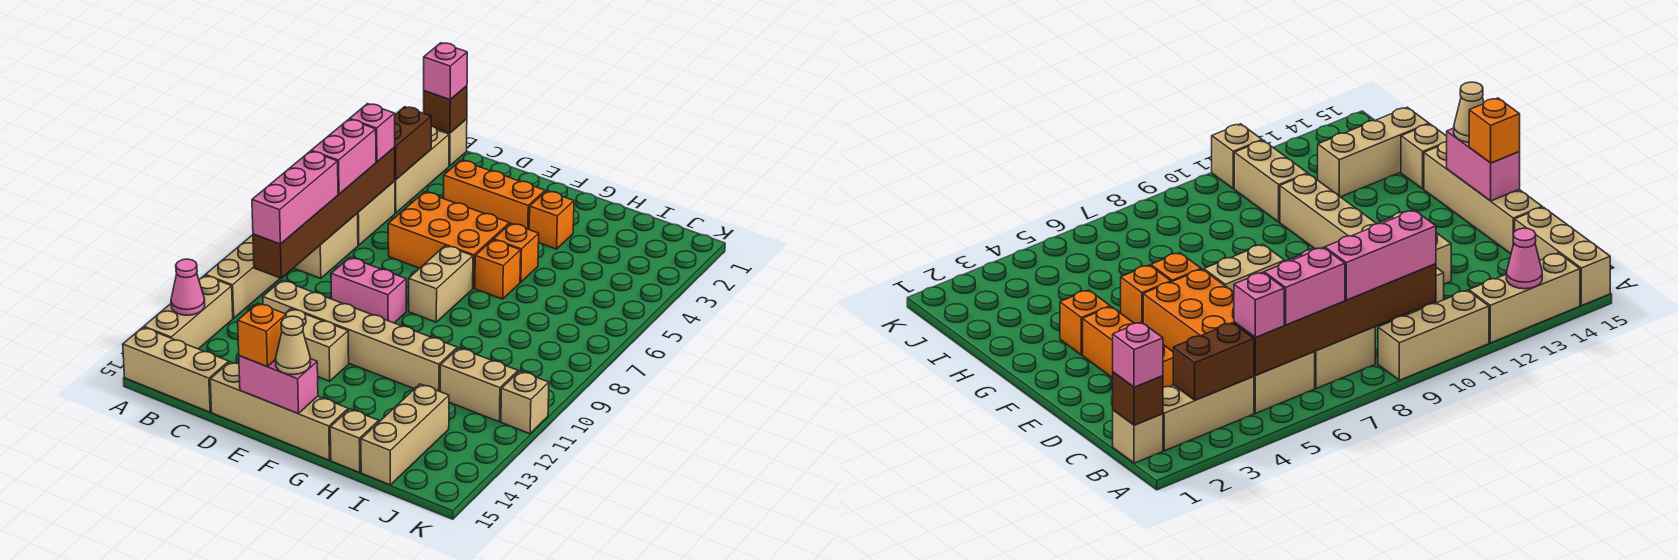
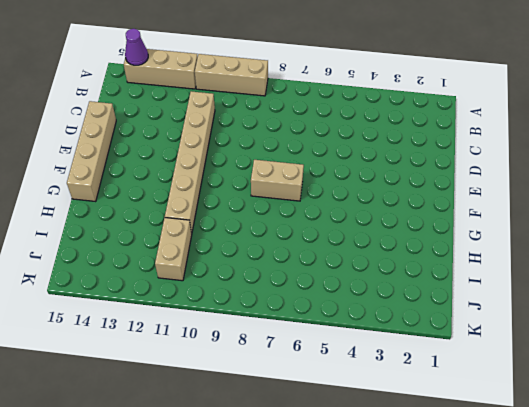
purple cone A14 level 2 -> none
none -> tan brick A15:C15 level 1
none -> tan brick B1 level 1
none -> tan brick B2:B4 level 1
none -> tan brick B5:B6 level 1

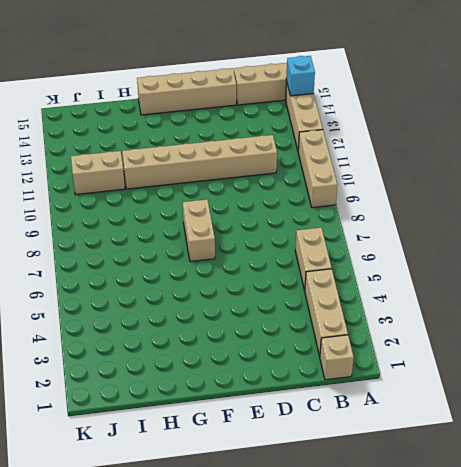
cyan brick A14 level 2 -> none
none -> tan brick B7:B8 level 1
none -> orange brick D3:F3 level 1
none -> orange brick D5:F6 level 1
none -> pink brick D9:E9 level 1

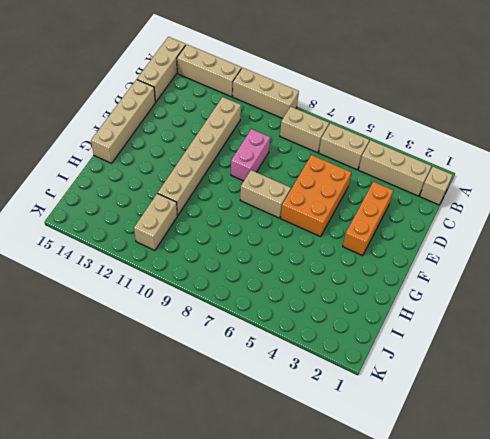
none -> tan brick D12:E12 level 1
none -> orange brick G3 level 1
none -> orange brick G5 level 1
none -> orange brick G6 level 1

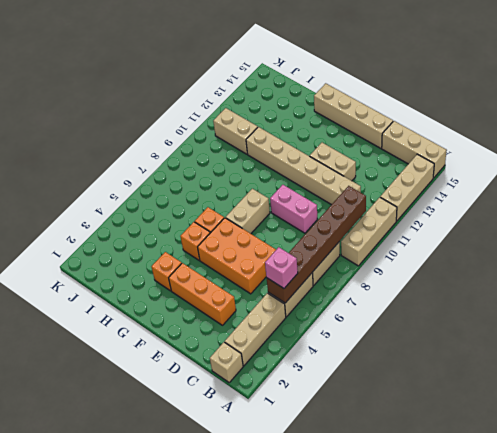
none -> tan brick H15 level 1
none -> tan brick I13:I15 level 1
none -> tan brick K11 level 1
none -> pink cone A13 level 2

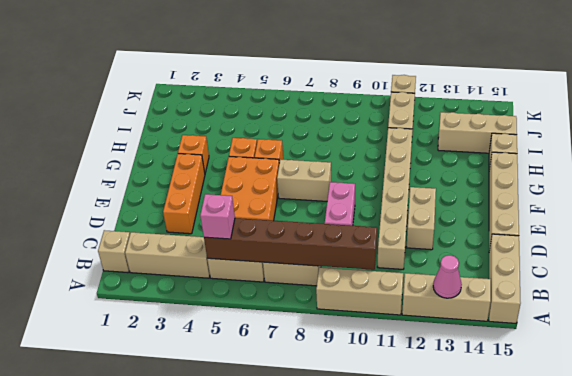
none -> brown brick B1 level 2
none -> brown brick B3:B4 level 2
none -> pink brick E15:F15 level 2
none -> pink brick B1 level 3

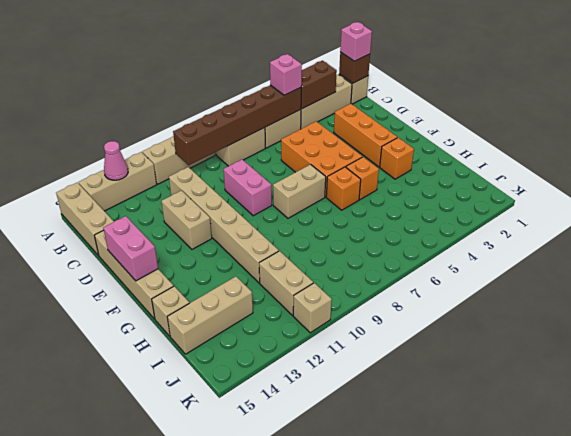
none -> pink brick B6:B7 level 3
none -> pink brick B8:B10 level 3
none -> orange brick E15 level 3
none -> tan cone F15 level 3

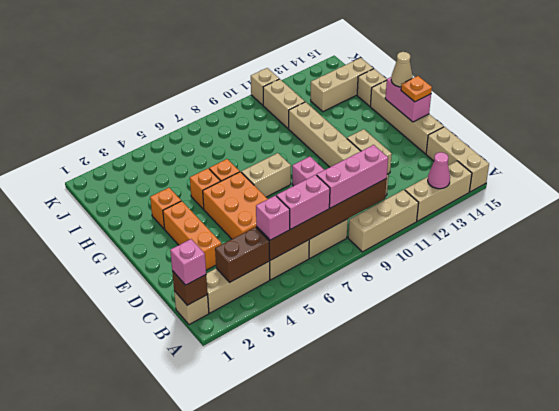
orange plate E15 level 3 -> orange brick E15 level 3

